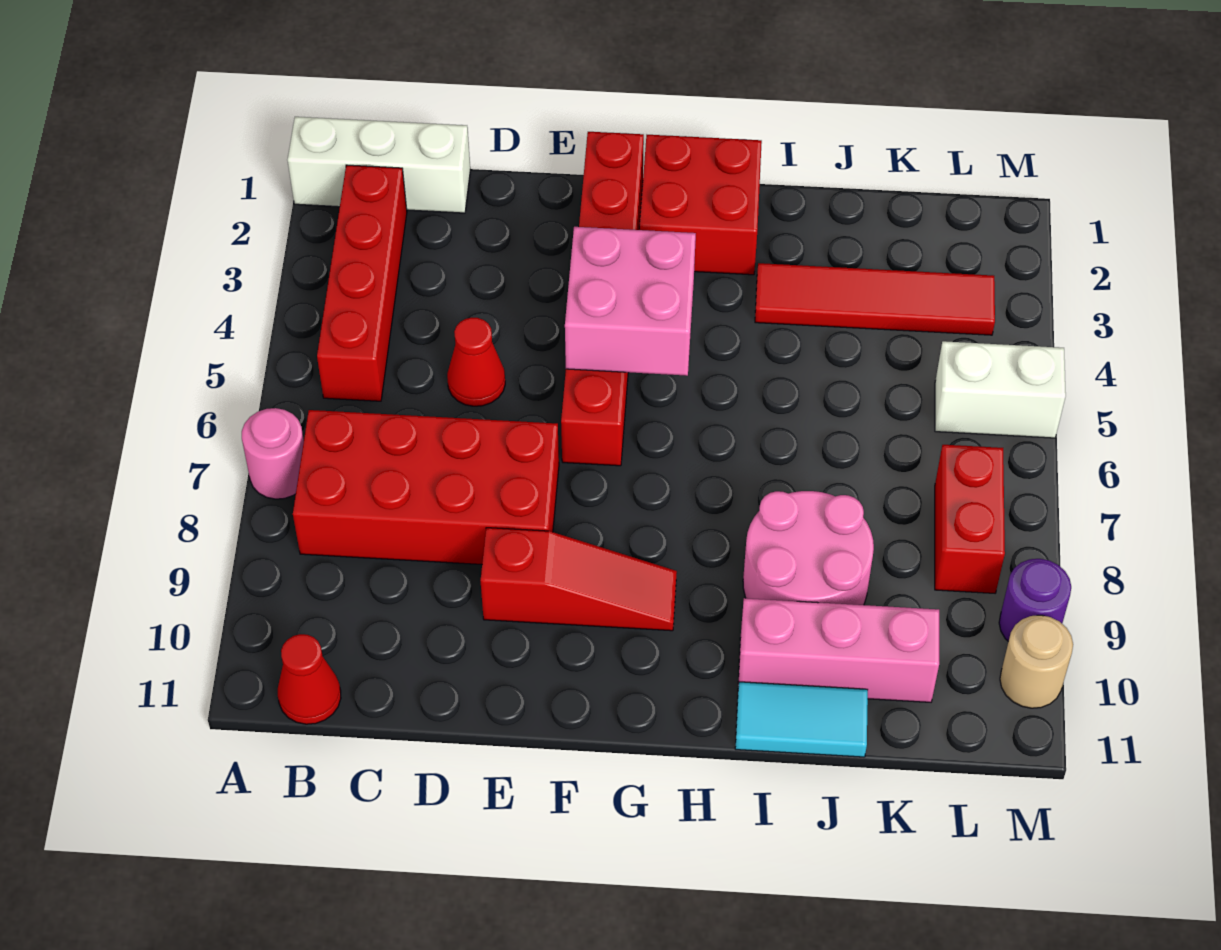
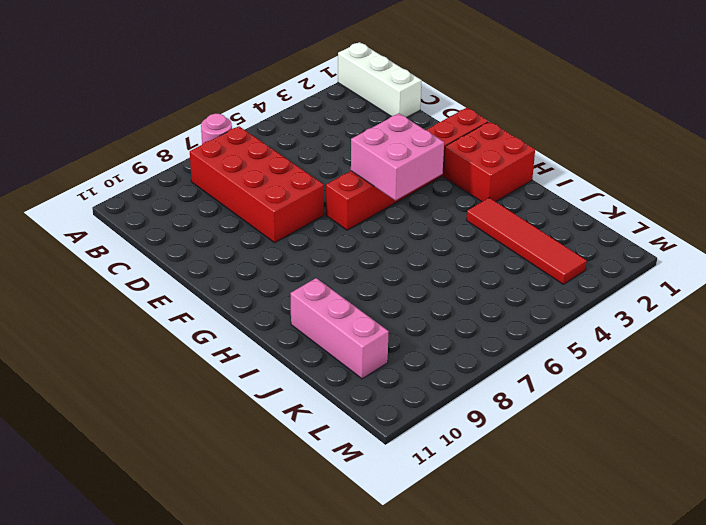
none -> red brick B2:B5 level 1
none -> red cone B11 level 1
none -> red cone D5 level 1

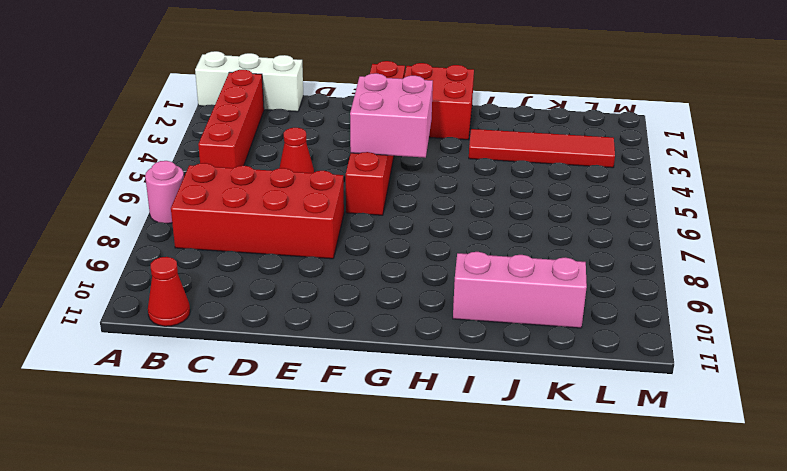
none -> red slope E9:G9 level 1 top E
none -> pink round brick I8:J9 level 1
none -> cyan tile I11:J11 level 1

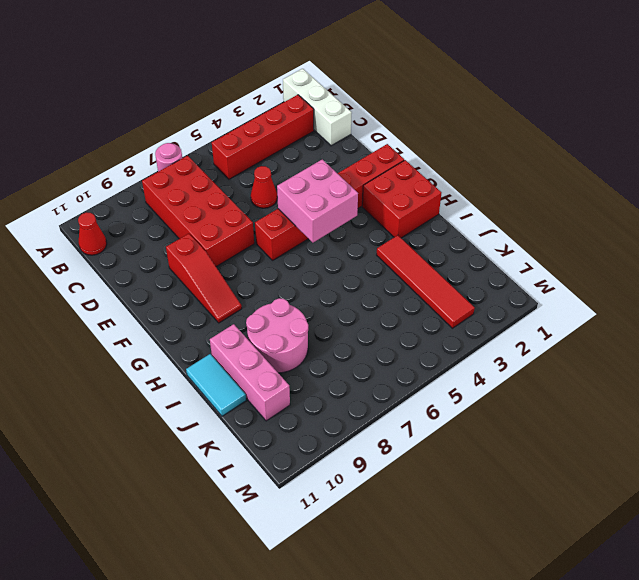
none -> white brick L5:M5 level 1
none -> red brick L7:L8 level 1
none -> purple round brick M9 level 1

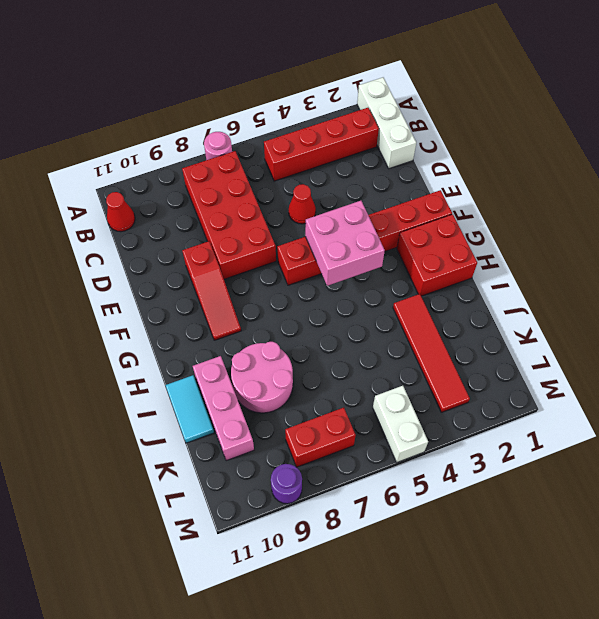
none -> tan round brick M10 level 1

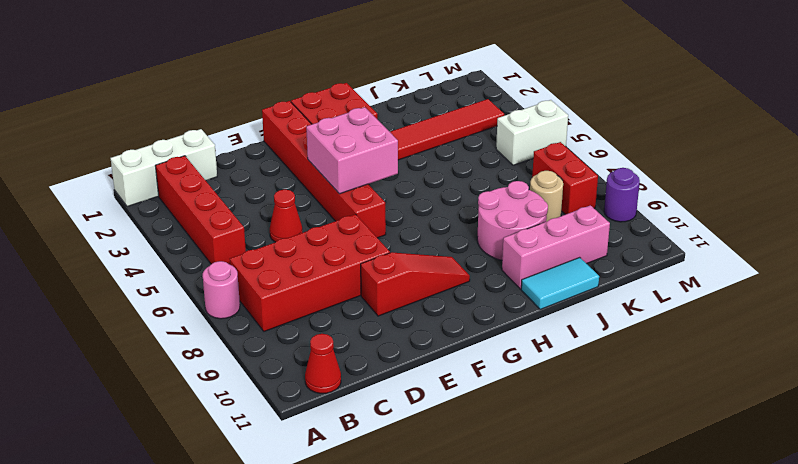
tan round brick K8 level 1 -> tan round brick M10 level 1

